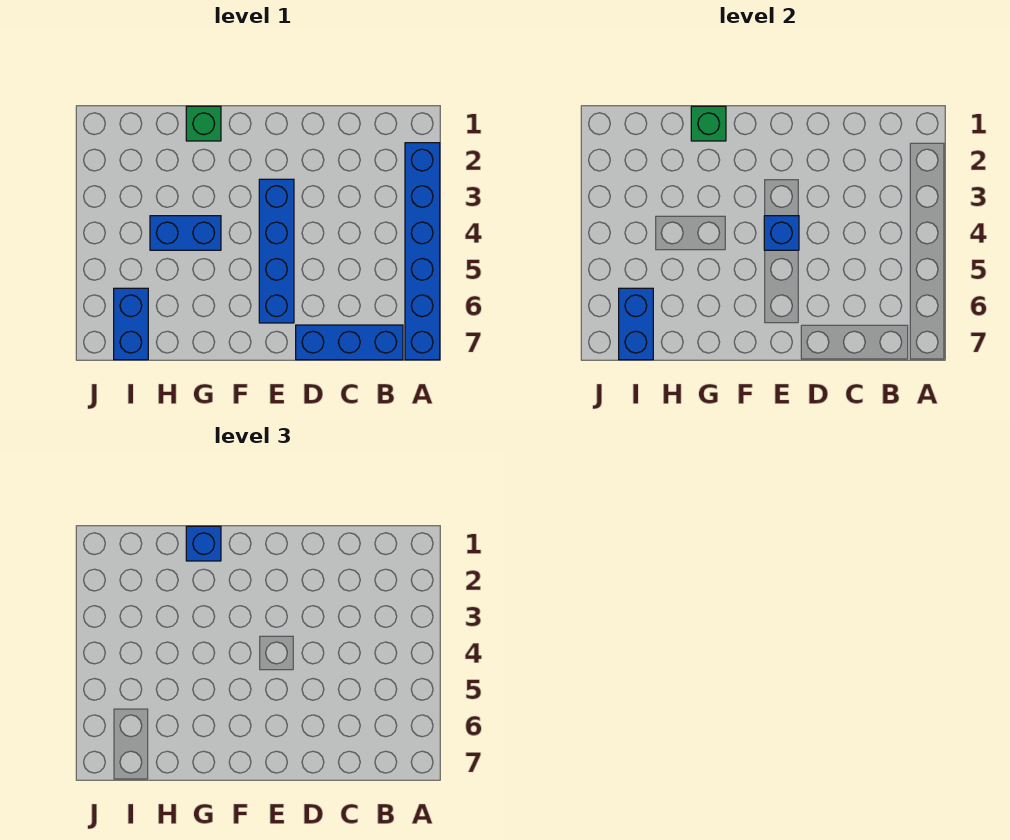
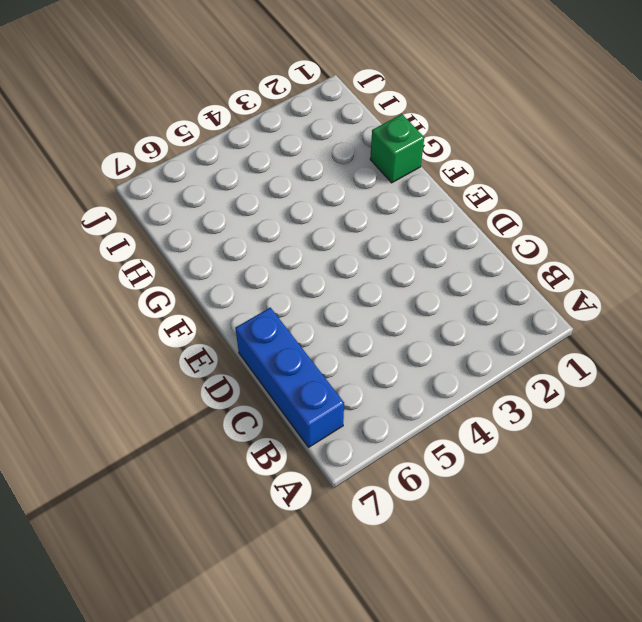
none -> blue brick A2:A7 level 1
none -> blue brick E3:E6 level 1

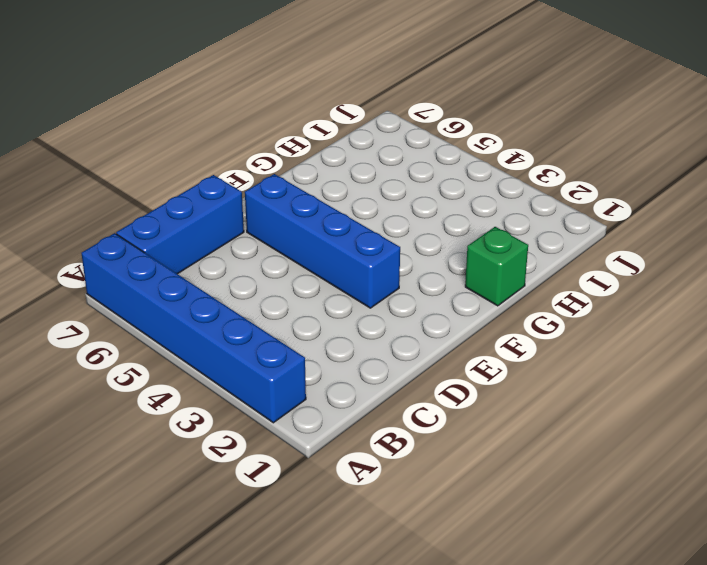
none -> blue brick G4:H4 level 1
none -> blue brick I6:I7 level 1

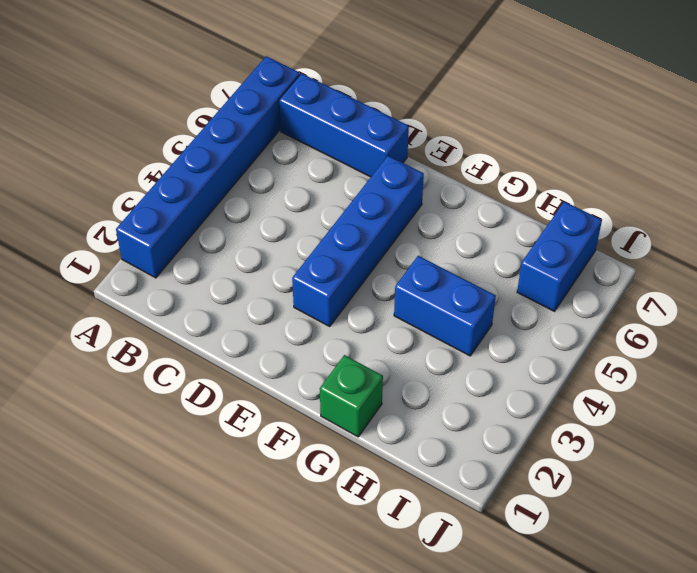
none -> blue brick E4 level 2
none -> green brick G1 level 2

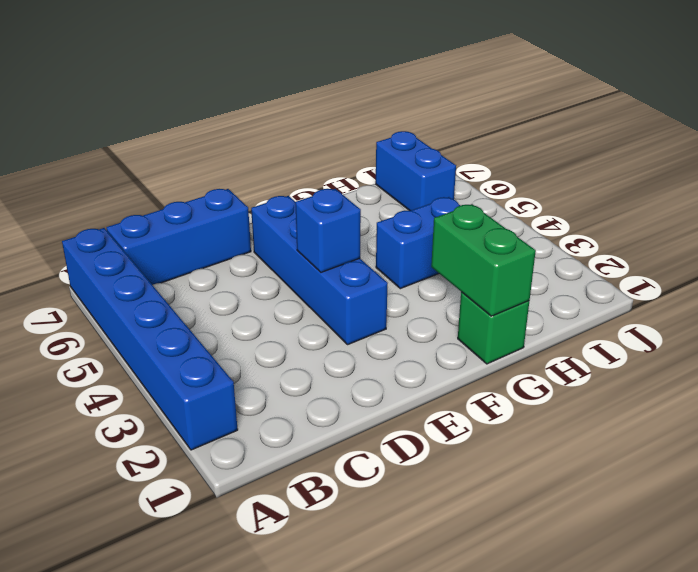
green brick G1:G2 level 2 -> green brick G1 level 2
none -> blue brick I6:I7 level 2
none -> blue brick G1 level 3

